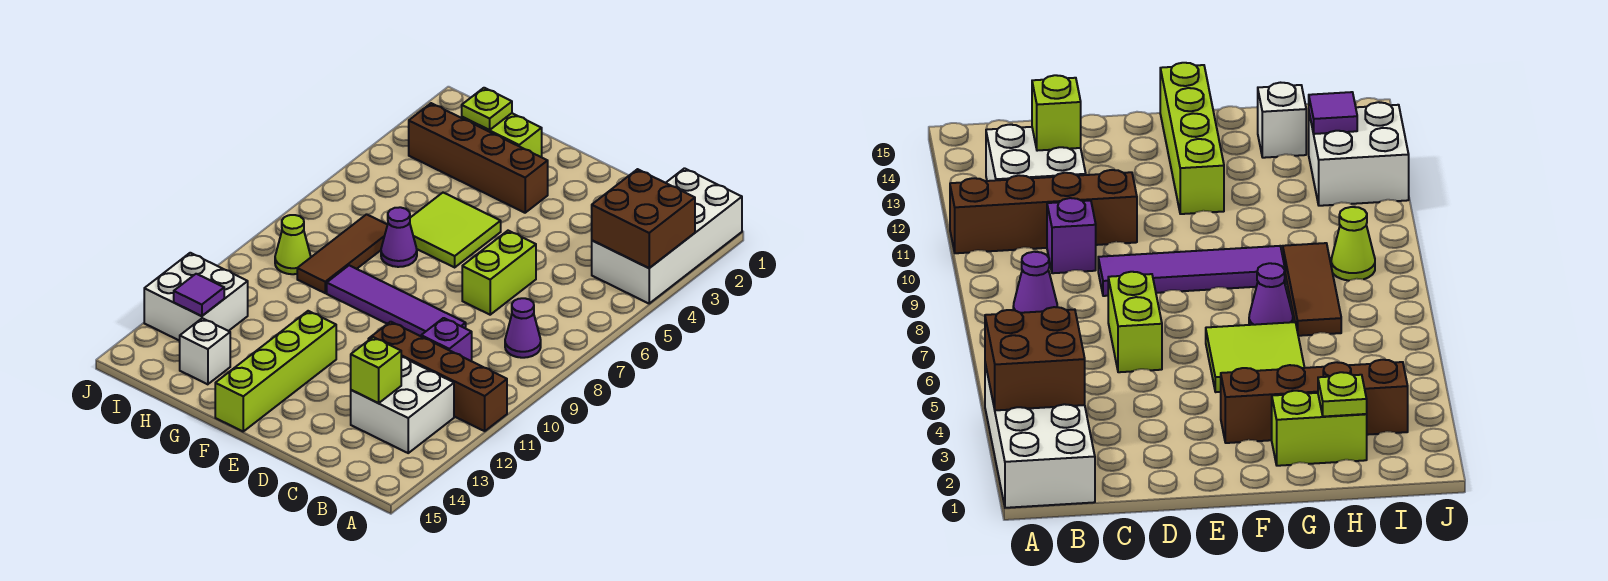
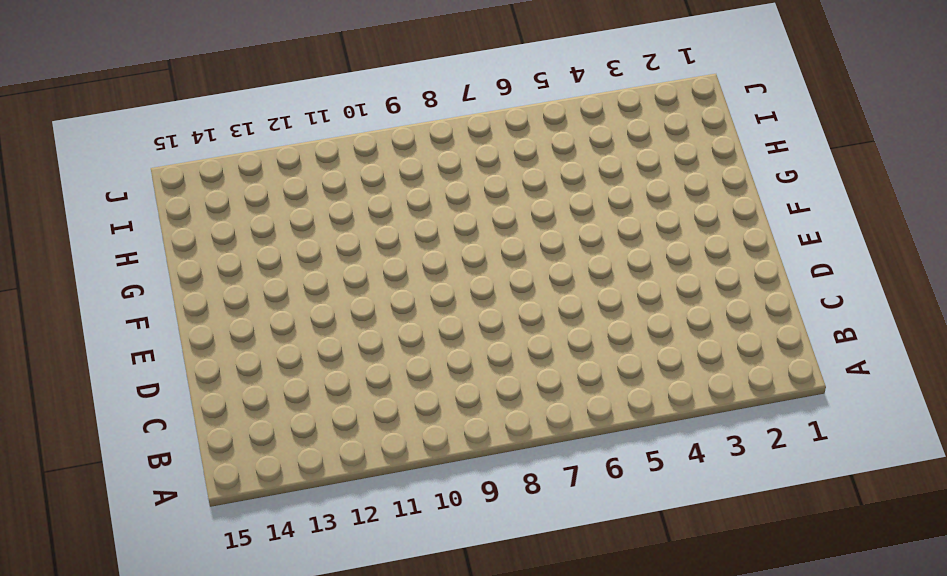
none -> white brick A1:B4 level 1
none -> brown brick A11:D11 level 1
none -> purple cone B8 level 1

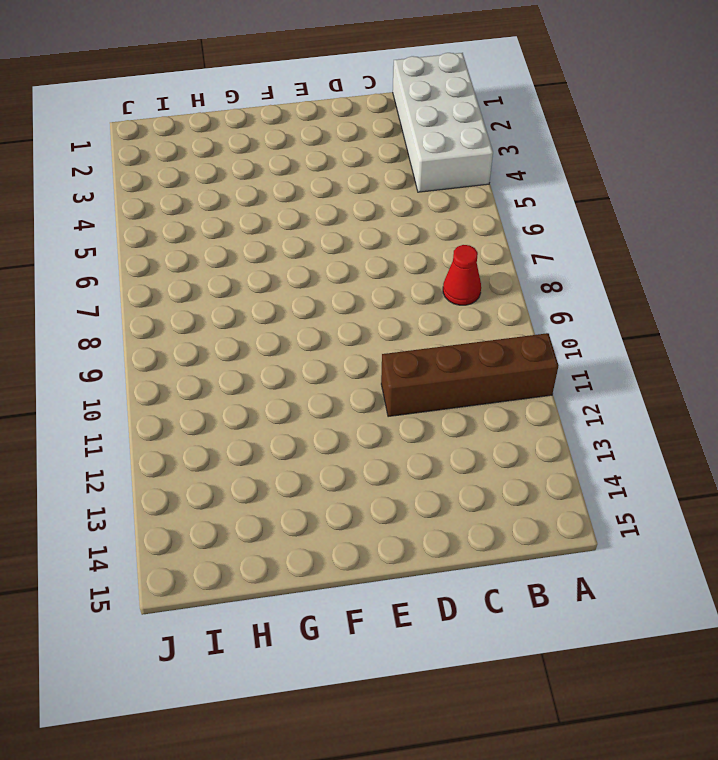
red cone B8 level 1 -> purple cone B8 level 1
none -> white brick B12:C13 level 1
none -> purple brick C10 level 1
none -> lime brick D6:D7 level 1

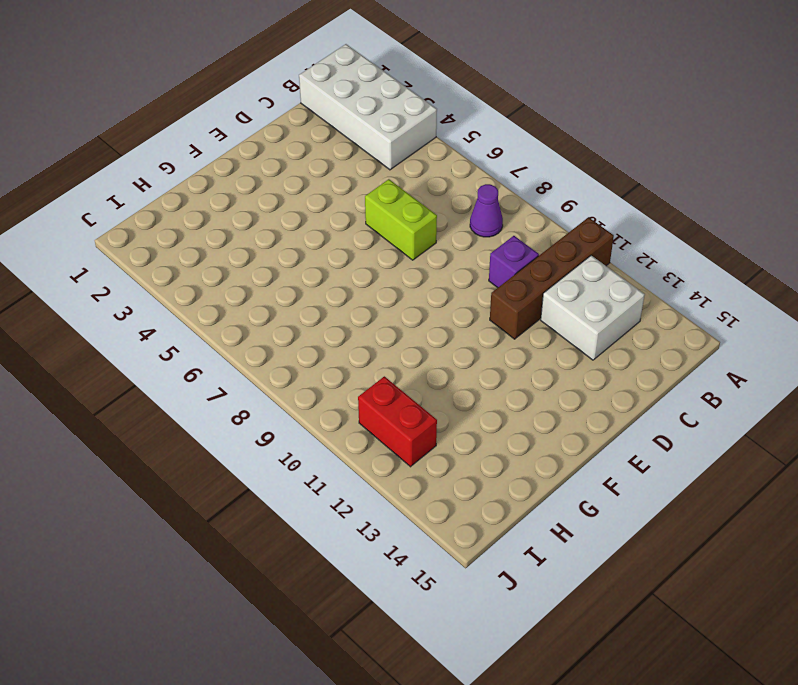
red brick I11:I12 level 1 -> white brick I12:J13 level 1
none -> purple tile D9:G9 level 1
none -> brown brick F3:I3 level 1
none -> lime tile F5:G6 level 1

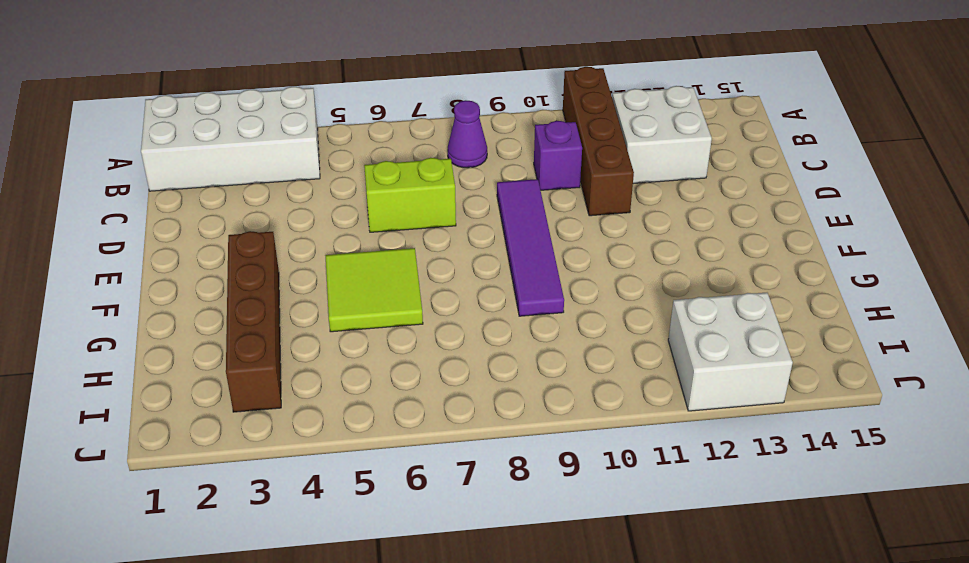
none -> lime brick F12:F15 level 1
none -> lime brick G2:H2 level 1
none -> purple cone G7 level 1

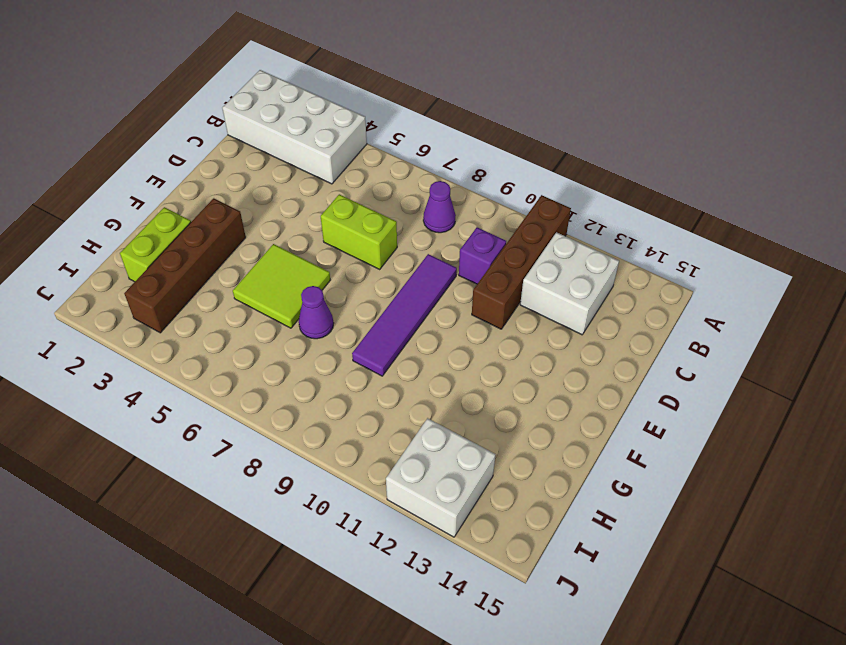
none -> lime brick F12:F15 level 1
none -> brown tile H7:H9 level 1
none -> white brick H14 level 1

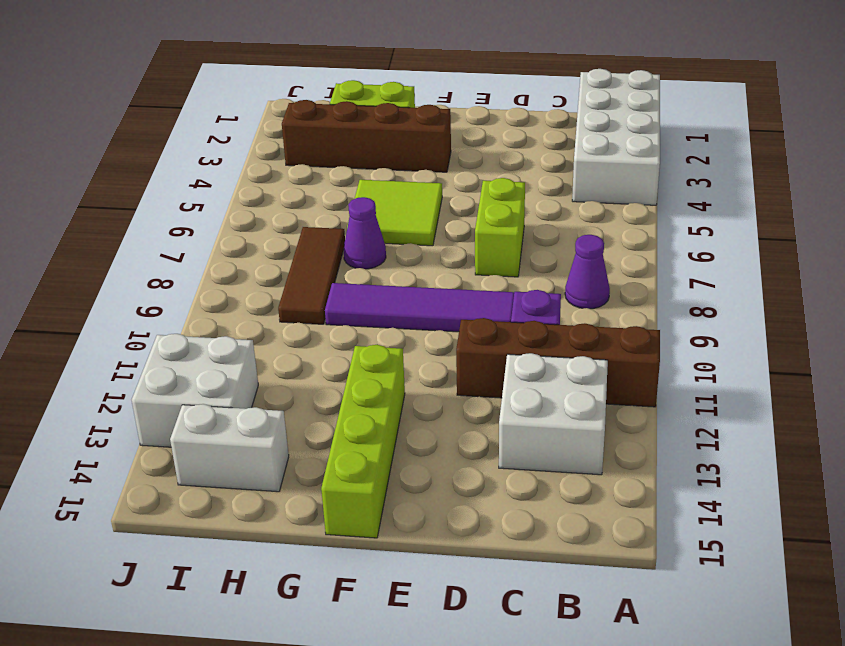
white brick H14:I14 level 1 -> white brick H14 level 1
none -> lime cone I9 level 1
none -> brown brick A3:B4 level 2
none -> lime brick C13 level 2

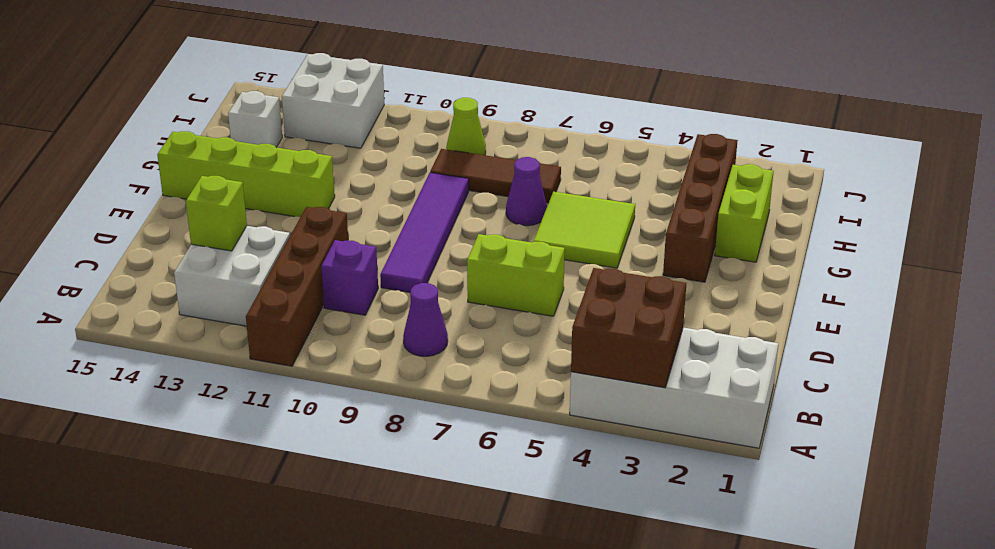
none -> lime plate H2 level 2
none -> purple tile I13 level 2

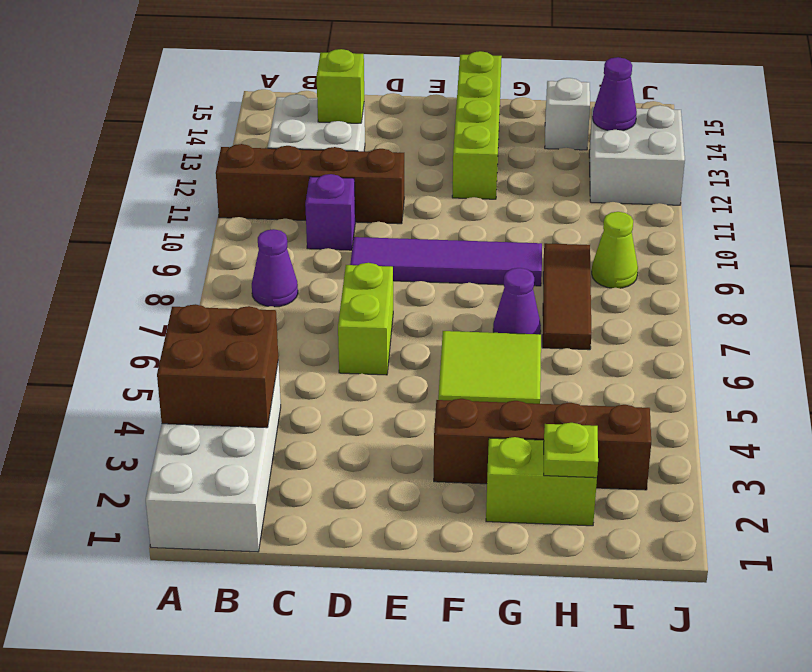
purple cone I13 level 2 -> purple tile I13 level 2

